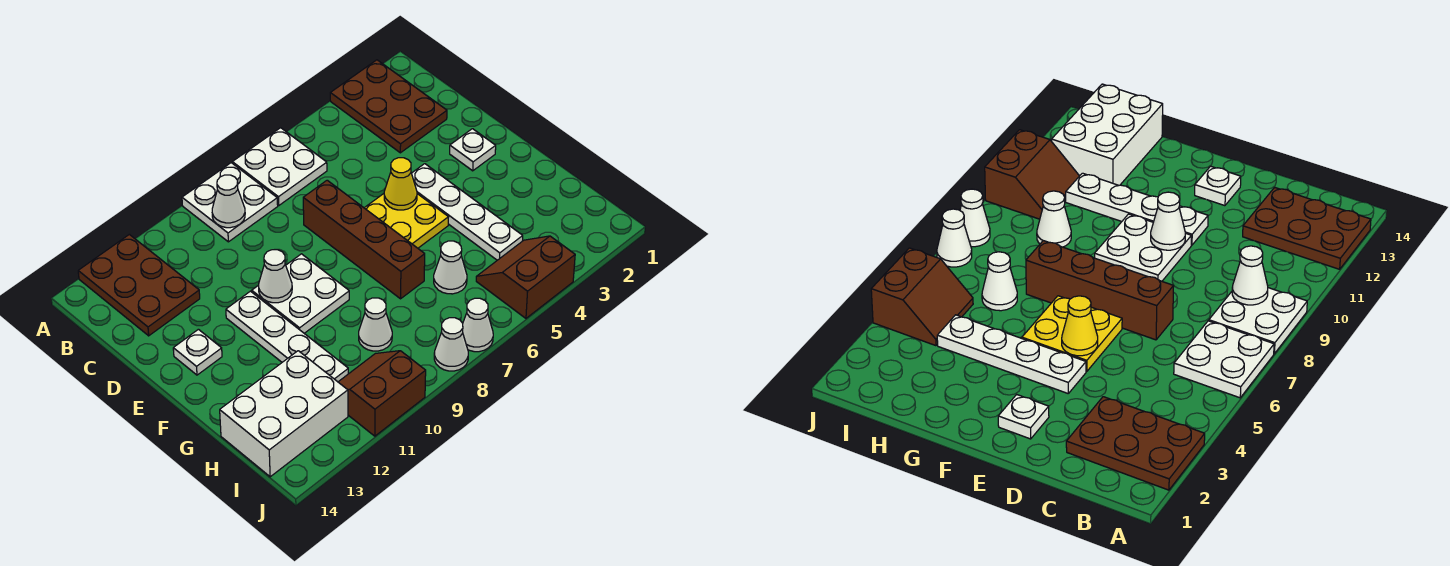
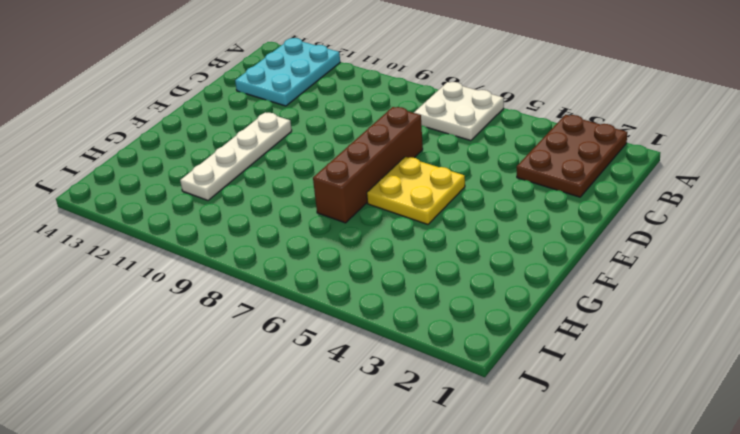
cyan plate A12:C13 level 1 -> brown plate A12:C13 level 1
none -> white plate A8:B9 level 1
none -> white plate E2 level 1
none -> white plate E4:H4 level 1

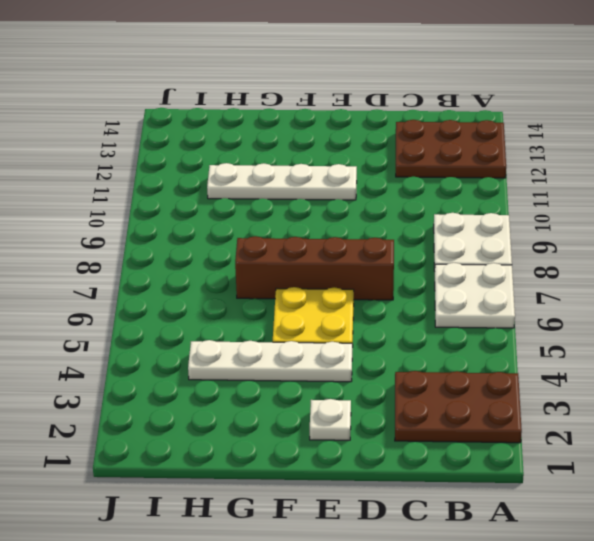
none -> white plate E9:F10 level 1
none -> white plate E13 level 1
none -> white cone H6 level 1

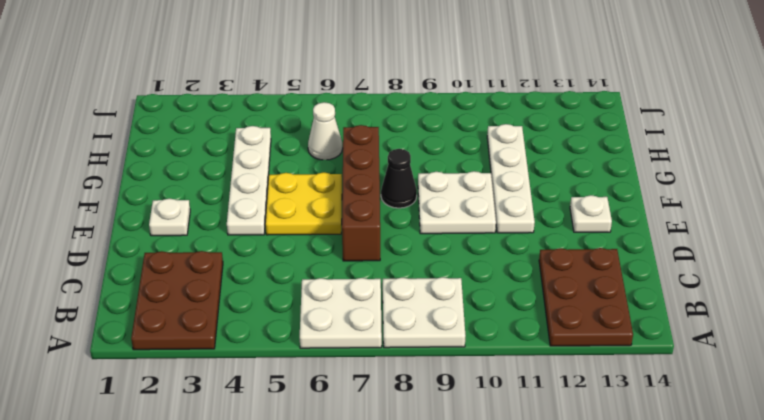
black cone F8 level 1 -> none
none -> white cone H9 level 1
none -> white brick H12:I14 level 1
none -> brown slope I4:J5 level 1 top J

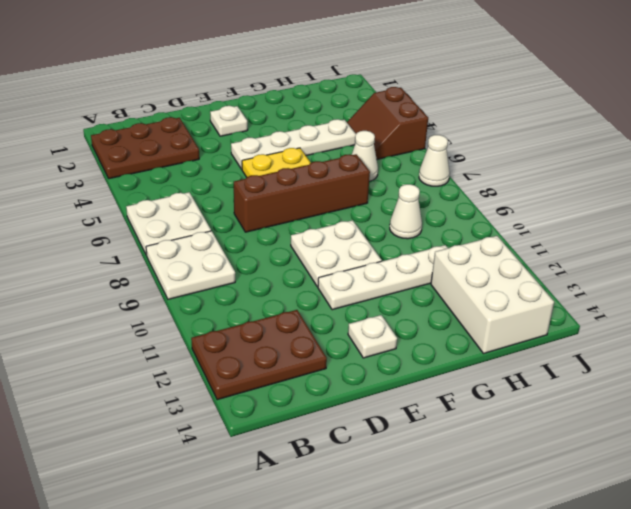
none -> brown slope I10:J11 level 1 top J
none -> white cone J8 level 1
none -> white cone B9 level 2

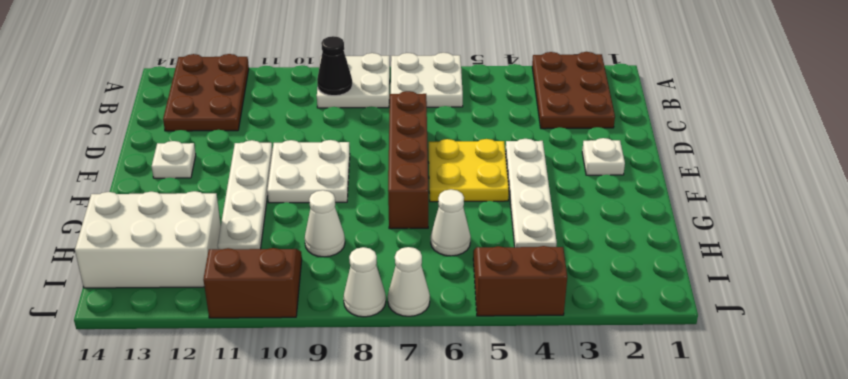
black cone B9 level 2 -> white cone B9 level 2
none -> yellow cone E5 level 2
none -> white cone E10 level 2

